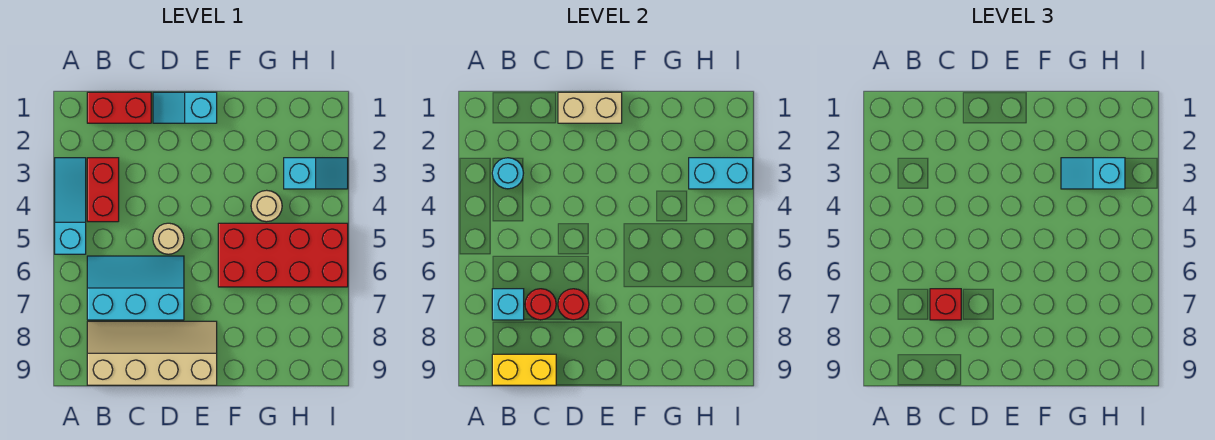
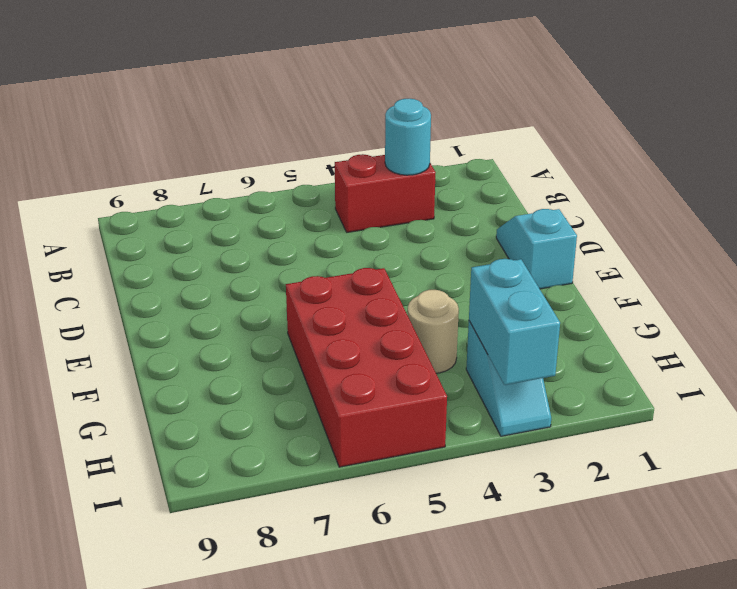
none -> cyan slope A3:A5 level 1 top 5
none -> red brick B1:C1 level 1
none -> cyan slope B6:D7 level 1 top 7

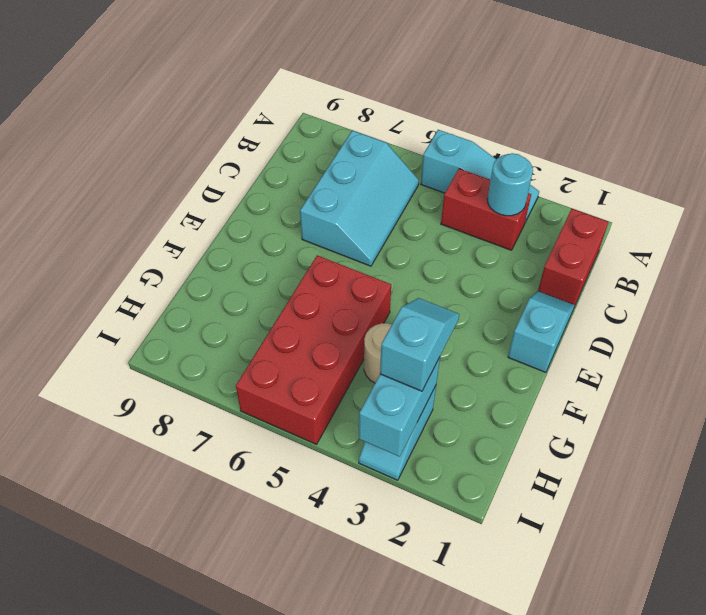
none -> tan slope B8:E9 level 1 top 9
none -> tan round brick D5 level 1
none -> cyan brick B7 level 2

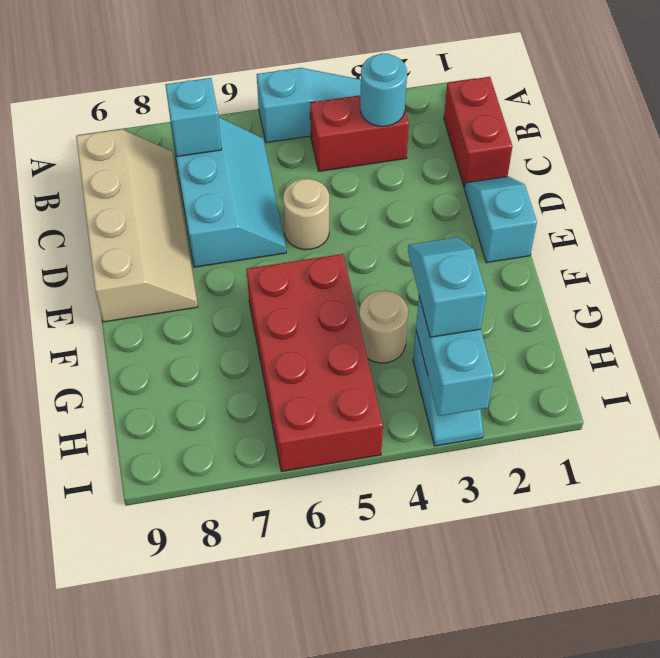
none -> yellow brick B9:C9 level 2
none -> red round brick C7 level 2
none -> tan brick D1:E1 level 2

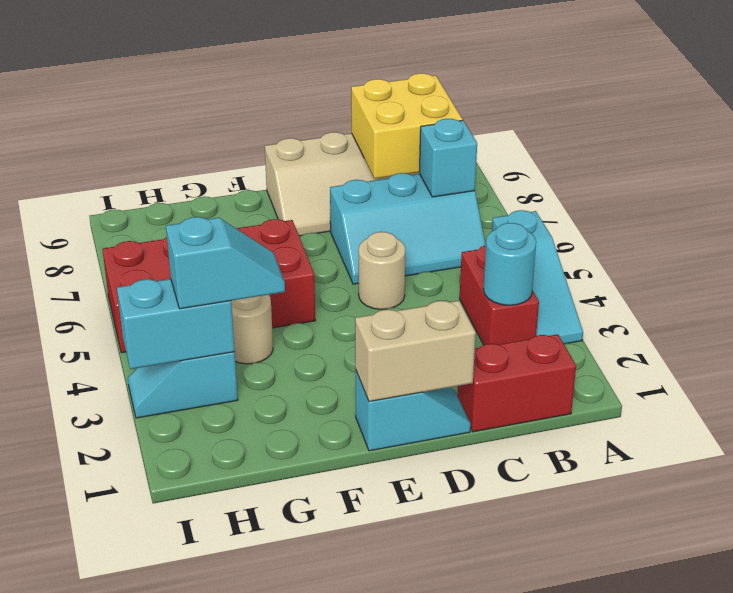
yellow brick B8:C9 level 2 -> yellow brick B9:C9 level 2
none -> red round brick C7 level 2
none -> red round brick D7 level 2
none -> red brick C7 level 3

